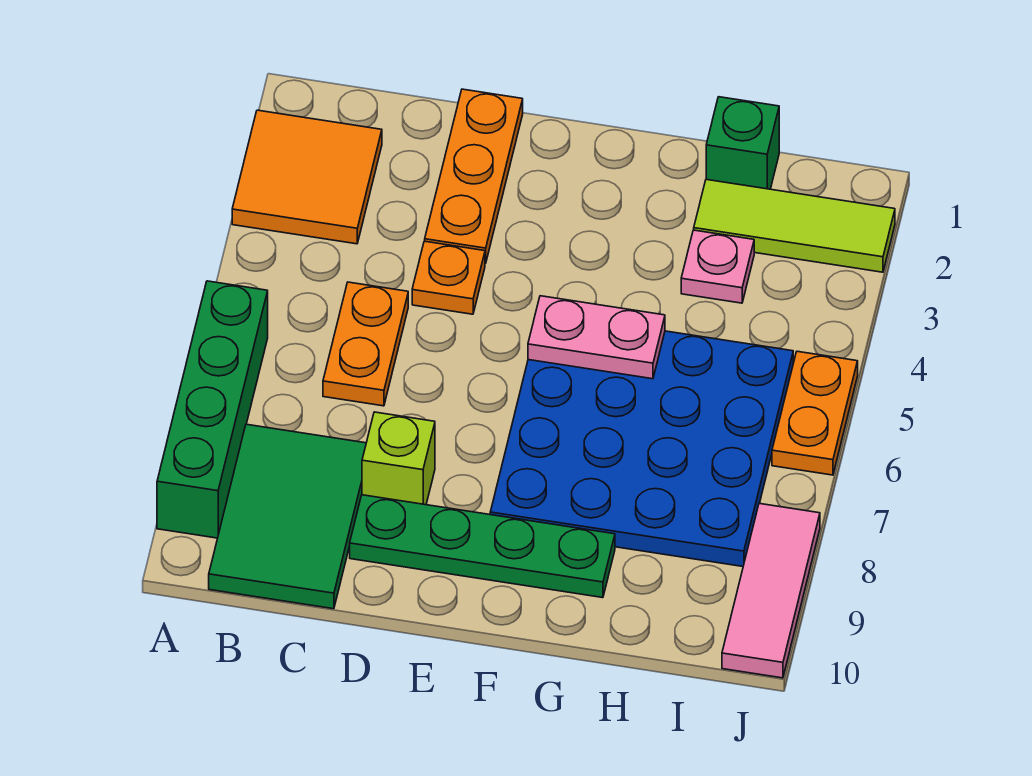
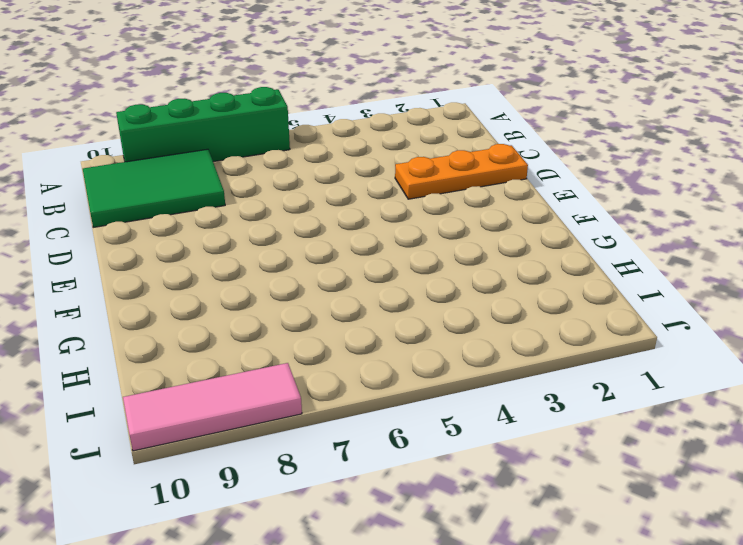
none -> orange tile A2:B3 level 1
none -> orange plate C5:C6 level 1
none -> orange plate D4 level 1

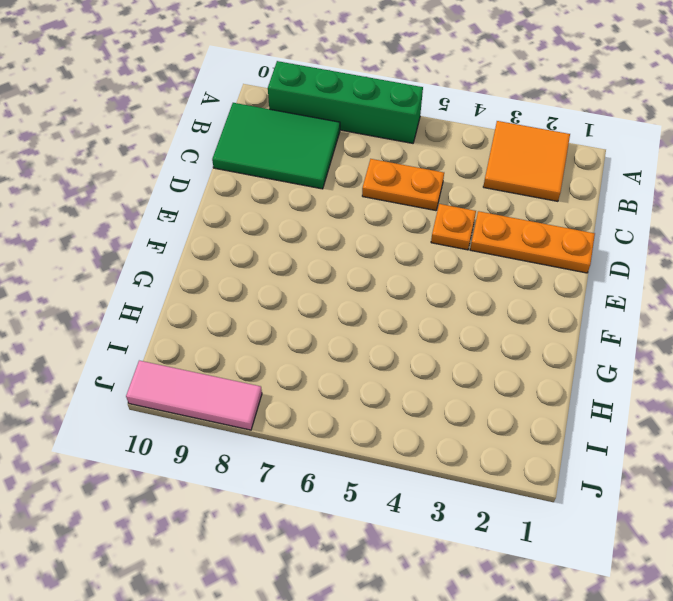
none -> lime brick D8 level 1
none -> green plate D9:G9 level 1
none -> blue plate F5:I8 level 1

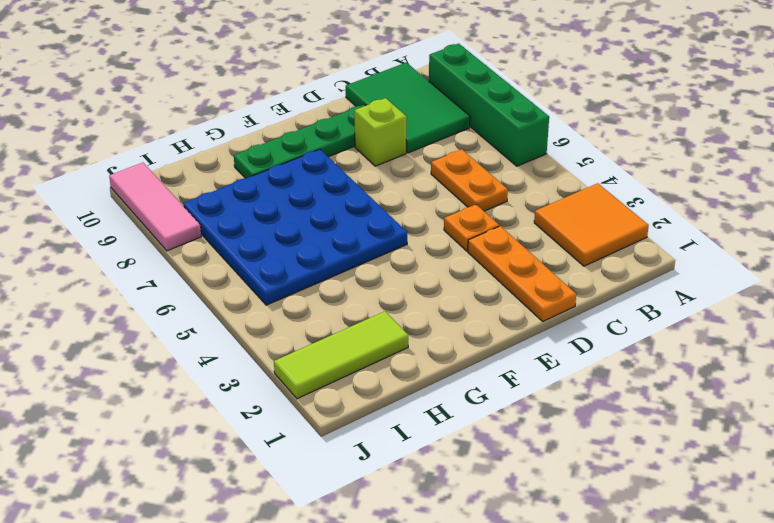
none -> green brick H1 level 1
none -> pink plate H3 level 1
none -> orange plate J5:J6 level 1

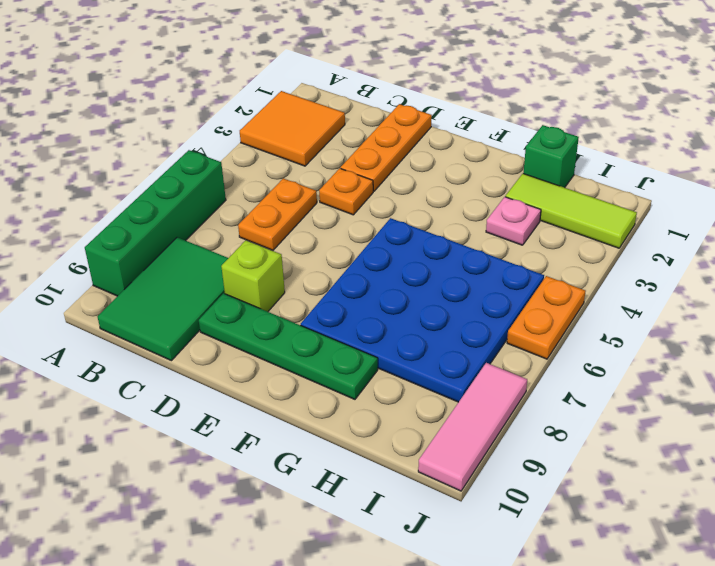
none -> pink plate F5:G5 level 2

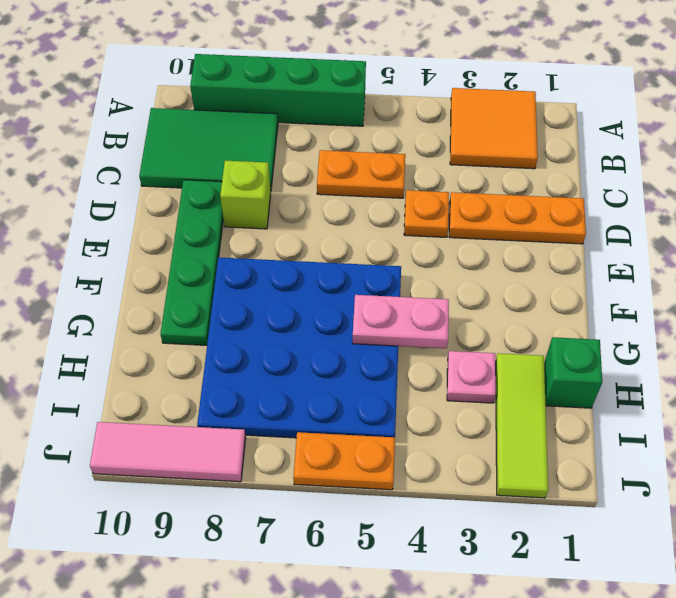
pink plate G4:G5 level 2 -> pink plate F5:G5 level 2

